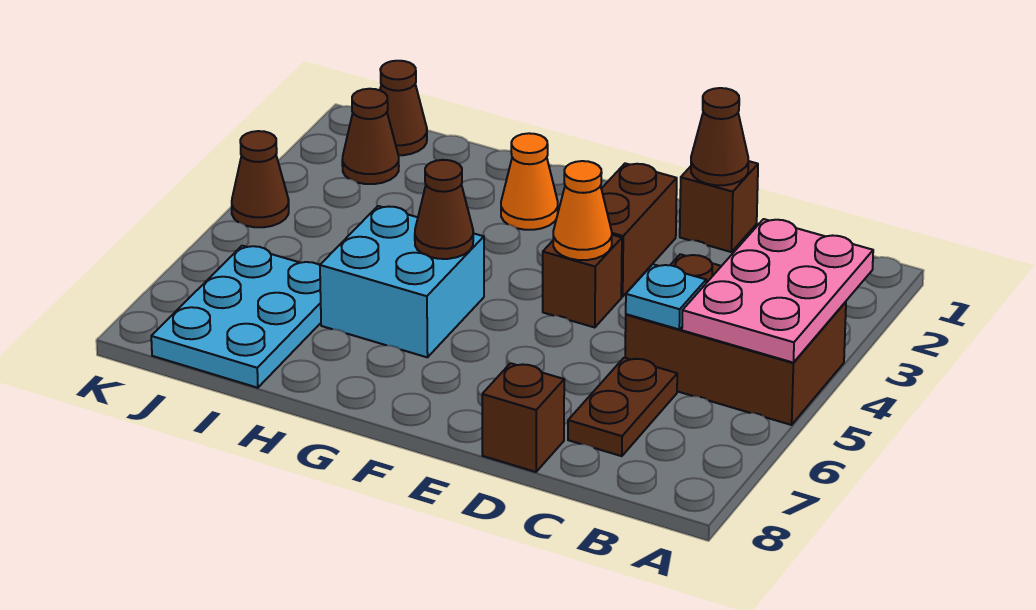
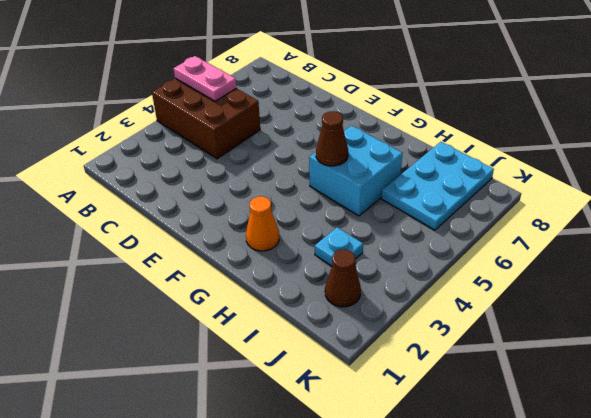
pink plate A5:B5 level 2 -> pink plate A3:B5 level 2
cyan plate I3 level 1 -> cyan plate C5 level 2
none -> brown plate C6:C7 level 1
none -> brown brick D1 level 1
none -> brown brick D8 level 1

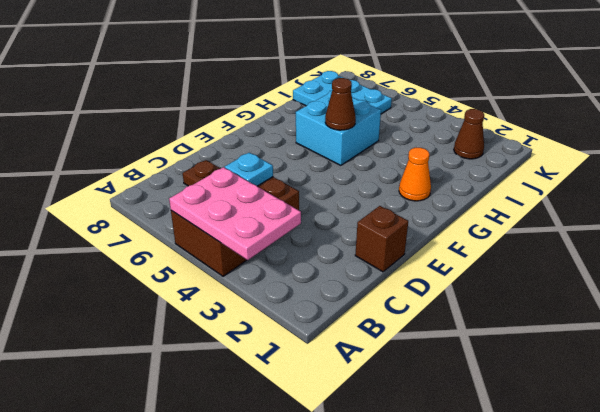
none -> brown brick D8 level 1
none -> brown brick E2:E3 level 1
none -> brown brick E4 level 1

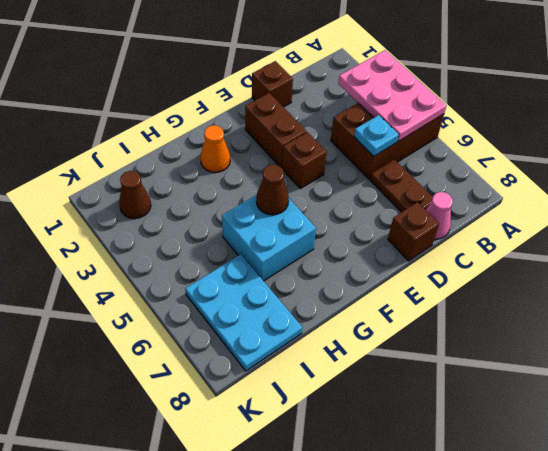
pink cone C8 level 1 -> none
none -> brown cone J1 level 1
none -> brown cone K4 level 1
none -> brown cone D1 level 2

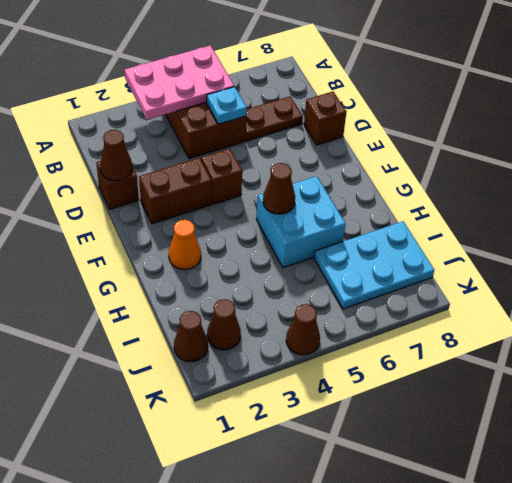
none -> orange cone E4 level 2

